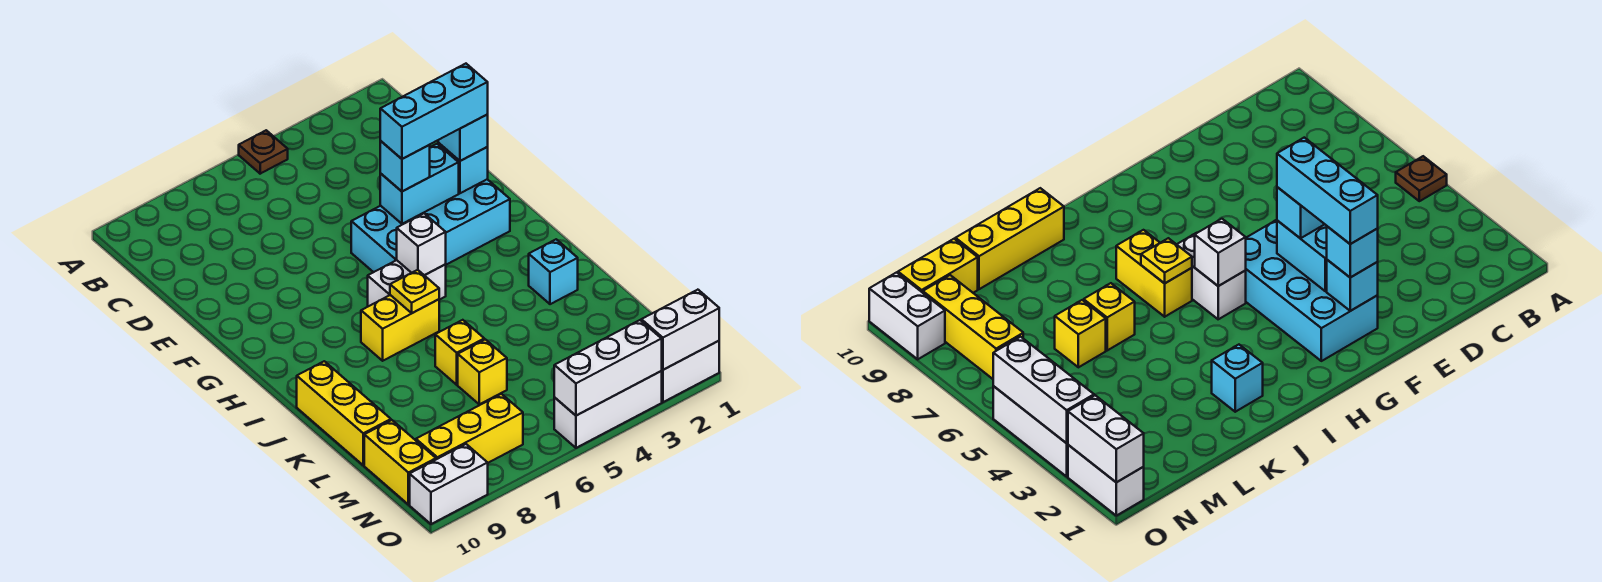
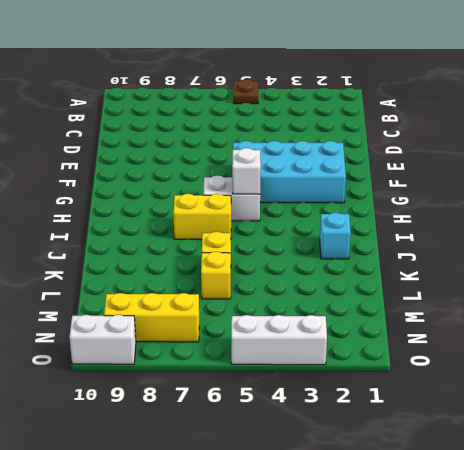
none -> yellow brick J10:L10 level 1
none -> yellow brick M10:N10 level 1
none -> white brick O1:O2 level 1

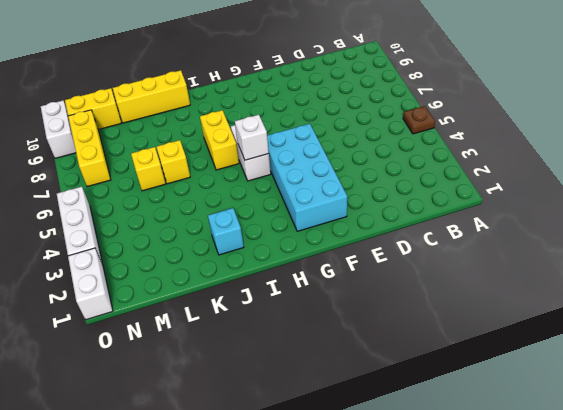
none -> cyan brick F2 level 2
none -> cyan brick F3:F4 level 2
none -> yellow plate I6 level 2

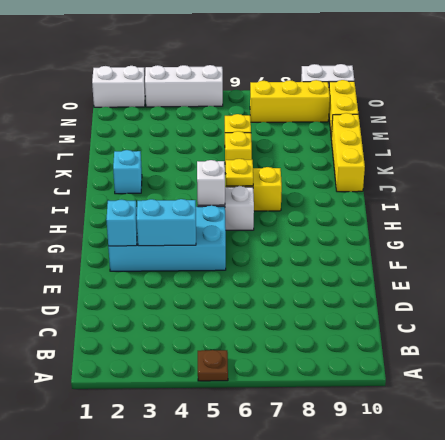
none -> white brick O1:O2 level 2
none -> white brick O3:O5 level 2
none -> cyan brick F2 level 3

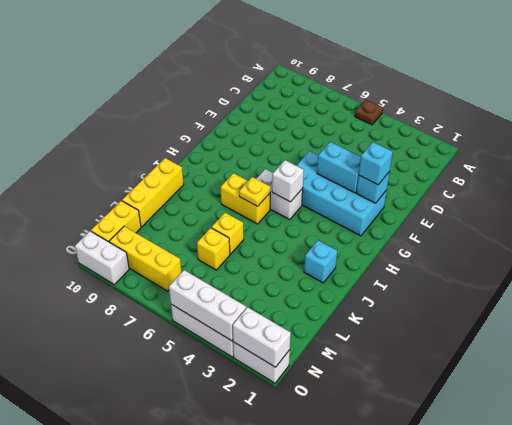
none -> cyan brick F4 level 3
none -> cyan brick F2:F4 level 4

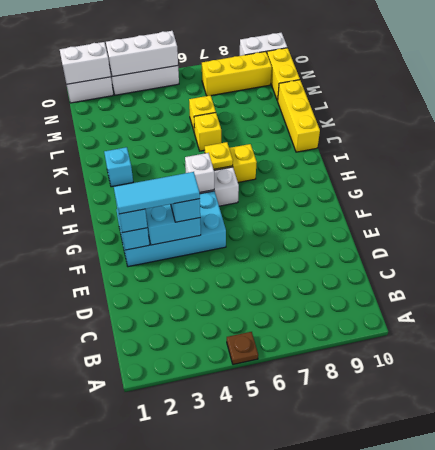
cyan tile F2:F4 level 4 -> cyan brick F2:F4 level 4

